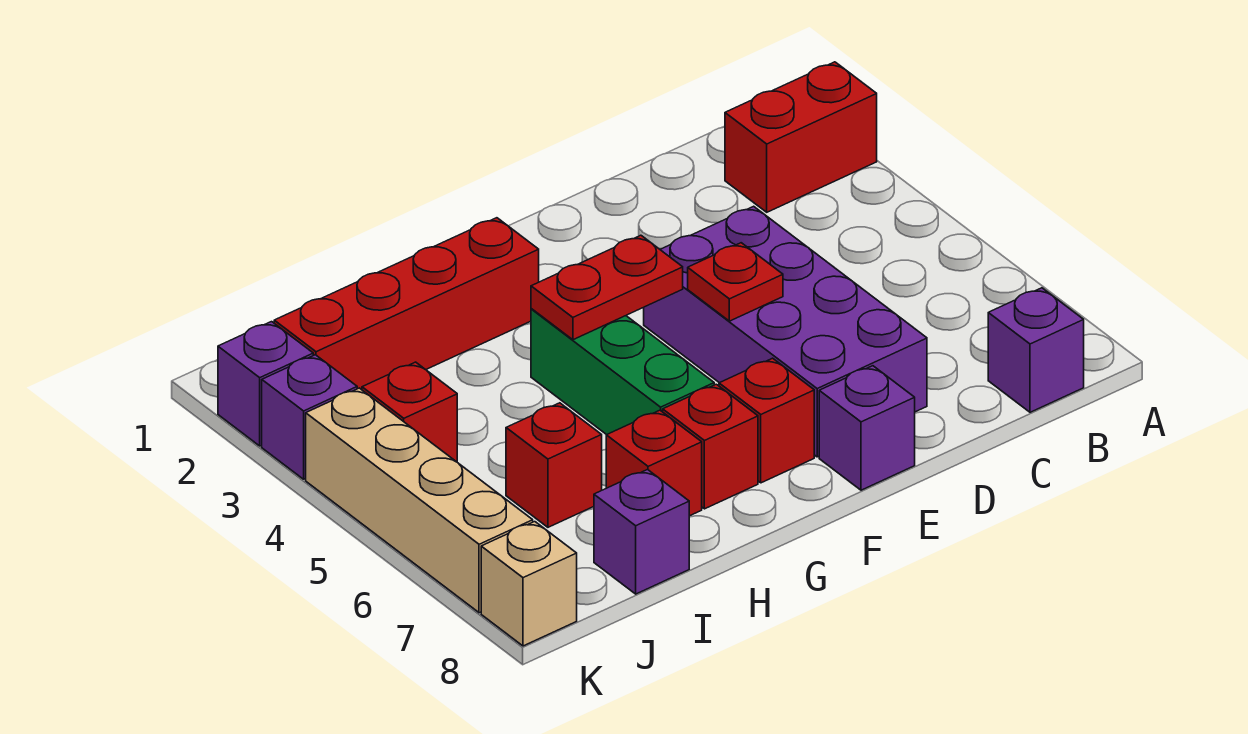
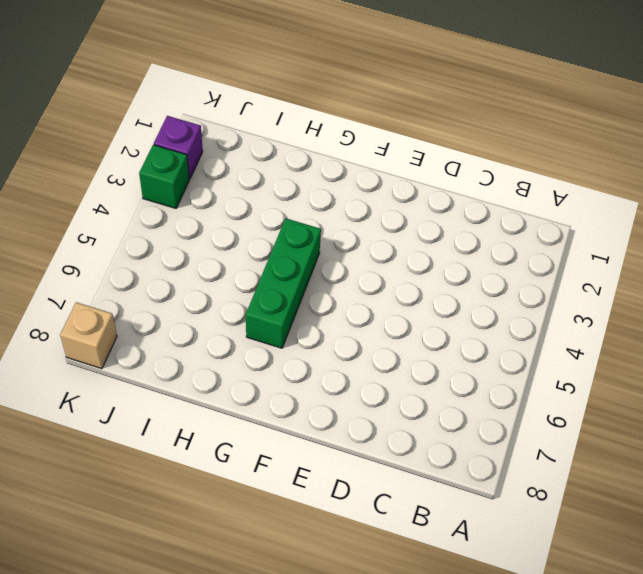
green brick K3 level 1 -> purple brick K3 level 1
none -> red brick A2:B2 level 1
none -> purple brick B8 level 1
none -> purple brick D4:E7 level 1

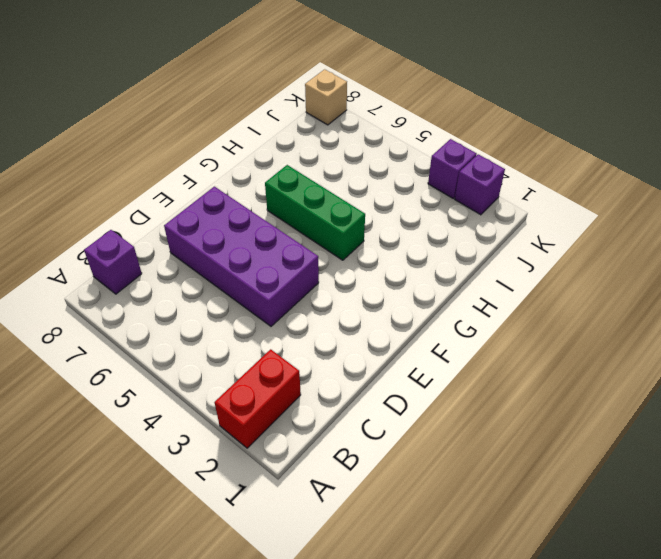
none -> purple brick E8 level 1
none -> red brick F7 level 1
none -> red brick G2:J2 level 1

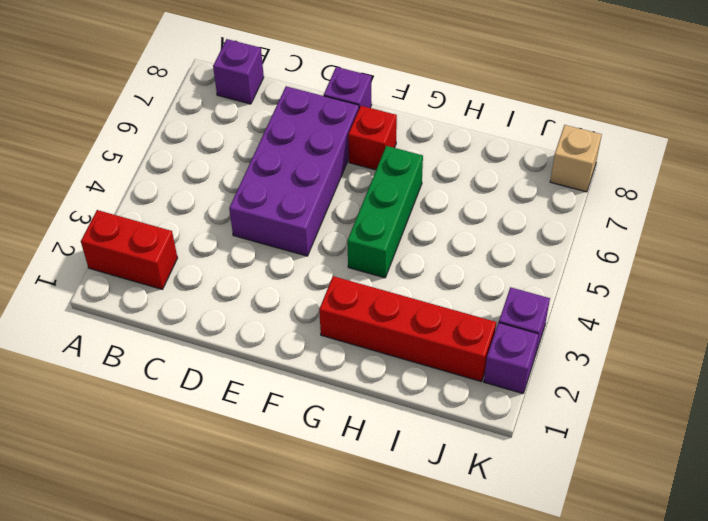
none -> red brick G7 level 1
none -> red brick H7 level 1
none -> red brick I6 level 1

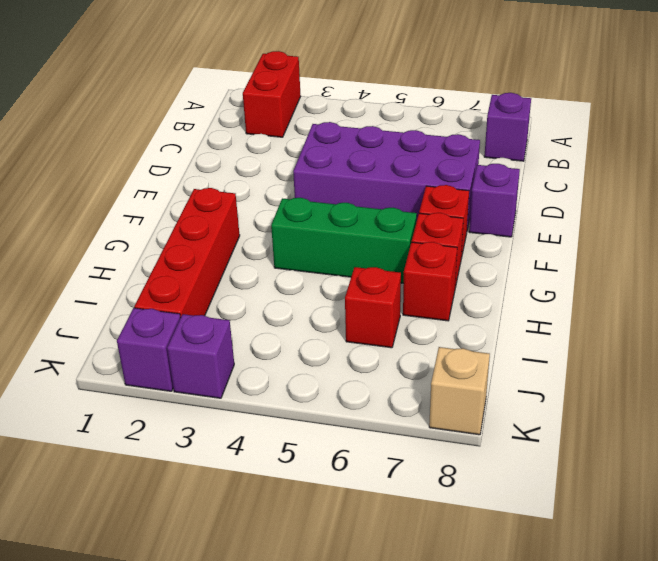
none -> purple brick I8 level 1
none -> red brick J4 level 1
none -> tan brick K4:K7 level 1

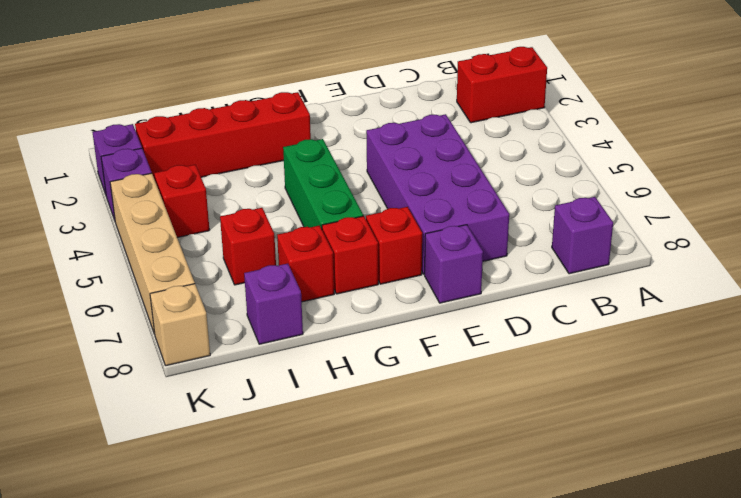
none -> red plate E5 level 2
none -> red plate F4:G4 level 2

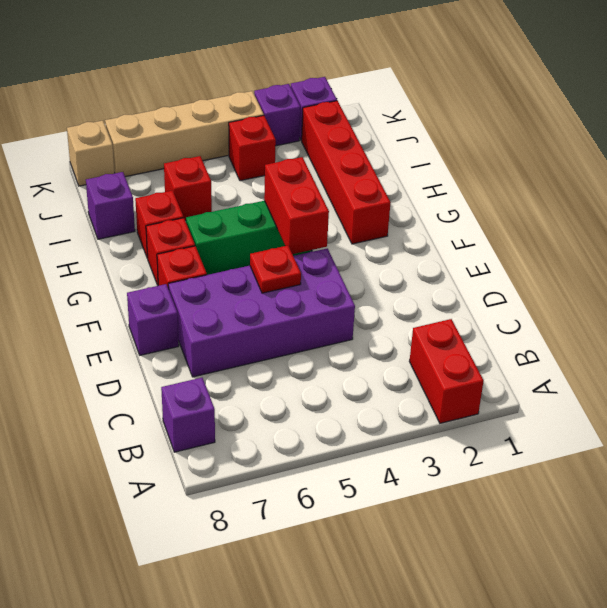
red brick F4:G4 level 2 -> red plate F4:G4 level 2

